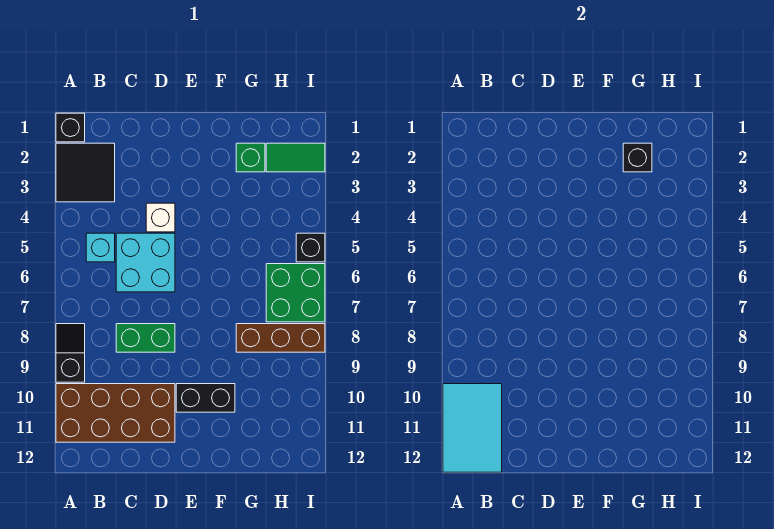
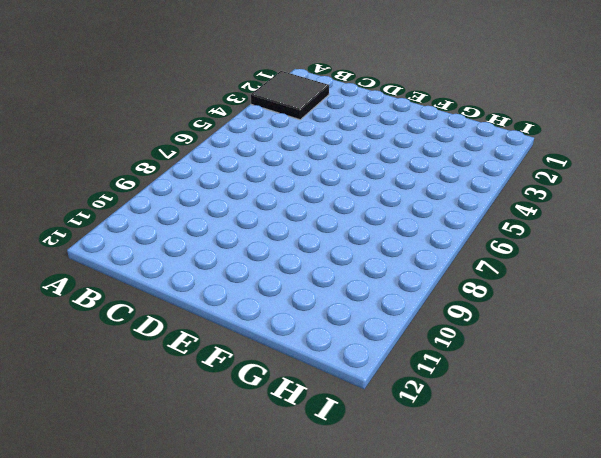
none -> black brick A1 level 1
none -> black slope A8:A9 level 1 top 9
none -> brown brick A10:D11 level 1

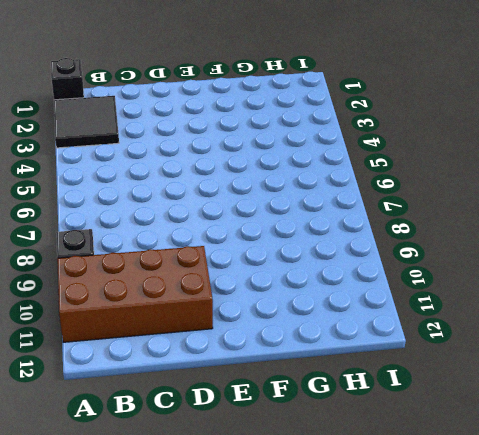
none -> cyan brick B5 level 1
none -> cyan brick C5:D6 level 1
none -> green brick C8:D8 level 1

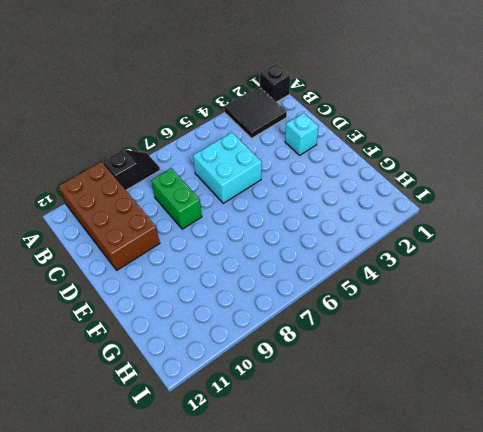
cyan brick D2 level 1 -> cyan brick B5 level 1
none -> white brick D4 level 1
none -> black brick E10:F10 level 1
none -> green brick G2 level 1

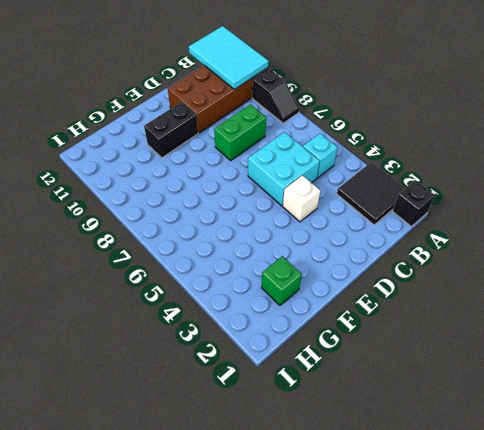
none -> brown brick G8:I8 level 1
none -> green tile H2:I2 level 1
none -> green brick H6:I7 level 1

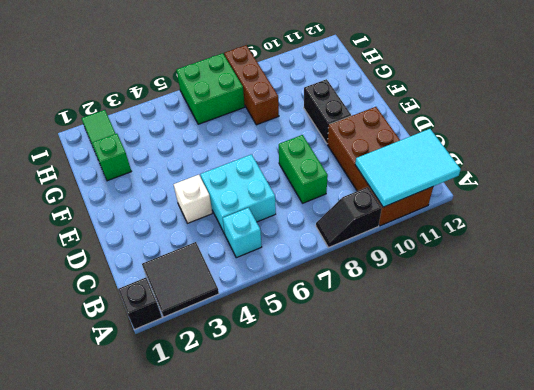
none -> black brick I5 level 1
none -> black brick G2 level 2

